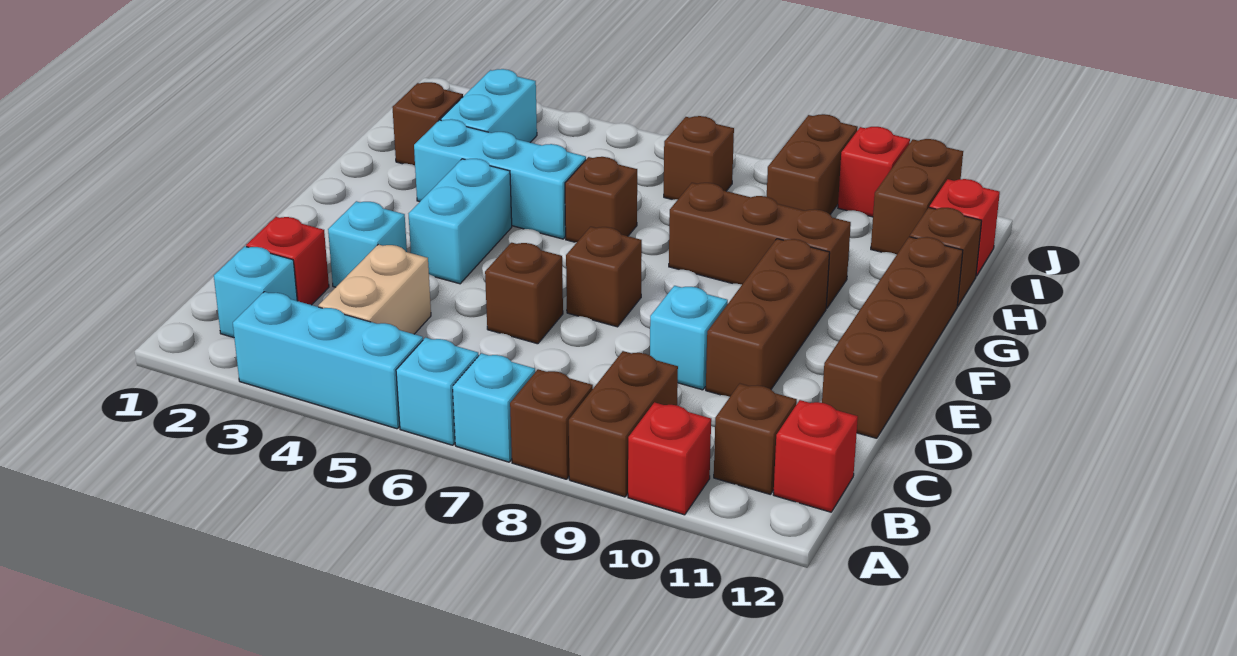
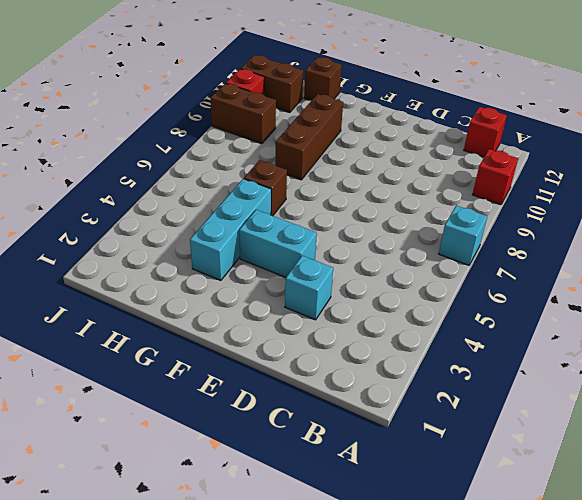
none -> cyan brick A3:A5 level 1
none -> cyan brick A6 level 1
none -> brown brick A8 level 1

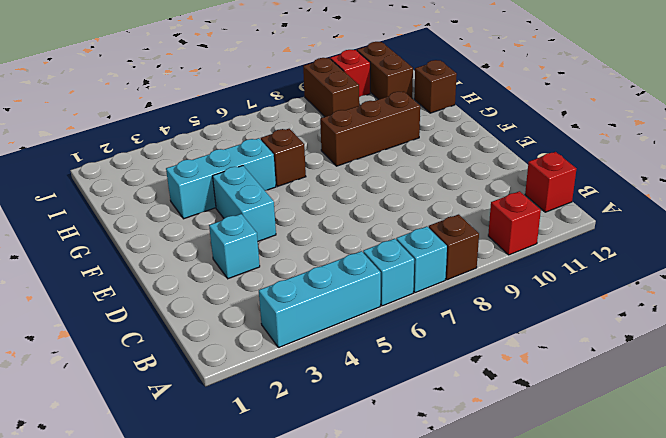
none -> brown brick A9:B9 level 1
none -> cyan brick B2 level 1
none -> tan brick B4:C4 level 1

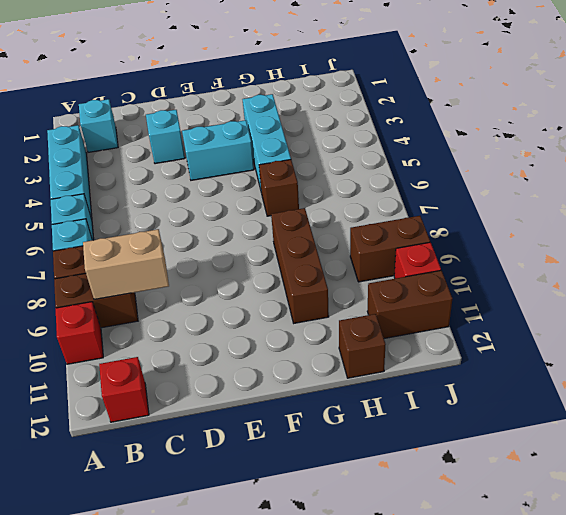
tan brick B9:C9 level 2 -> tan brick B4:C4 level 1
none -> brown brick B11 level 1
none -> red brick C2 level 1
none -> brown brick D6 level 1

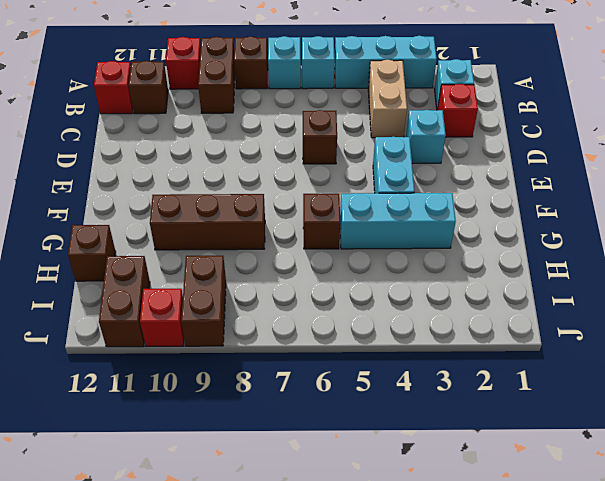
none -> cyan brick D9 level 1
none -> brown brick D10:F10 level 1
none -> brown brick D12:G12 level 1

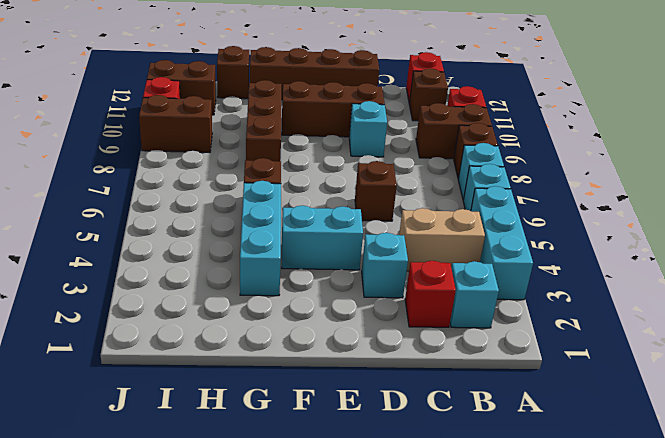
none -> brown brick E7 level 1
none -> brown brick H2 level 1
none -> cyan brick H3:I3 level 1

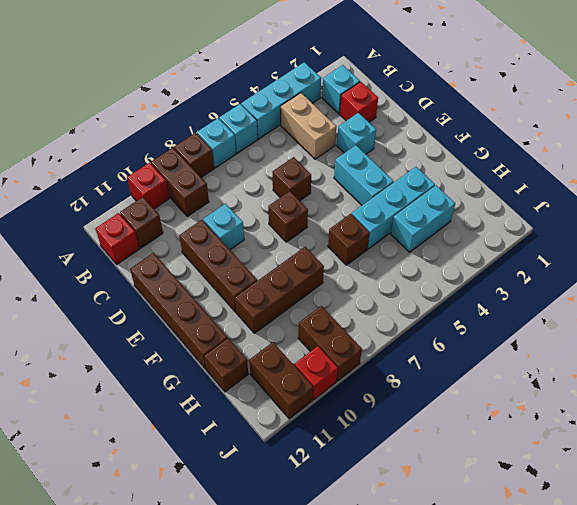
cyan brick H3:H4 level 1 -> cyan brick H3:I3 level 1
none -> brown brick H2 level 1
none -> brown brick I7 level 1
none -> red brick I12 level 1

